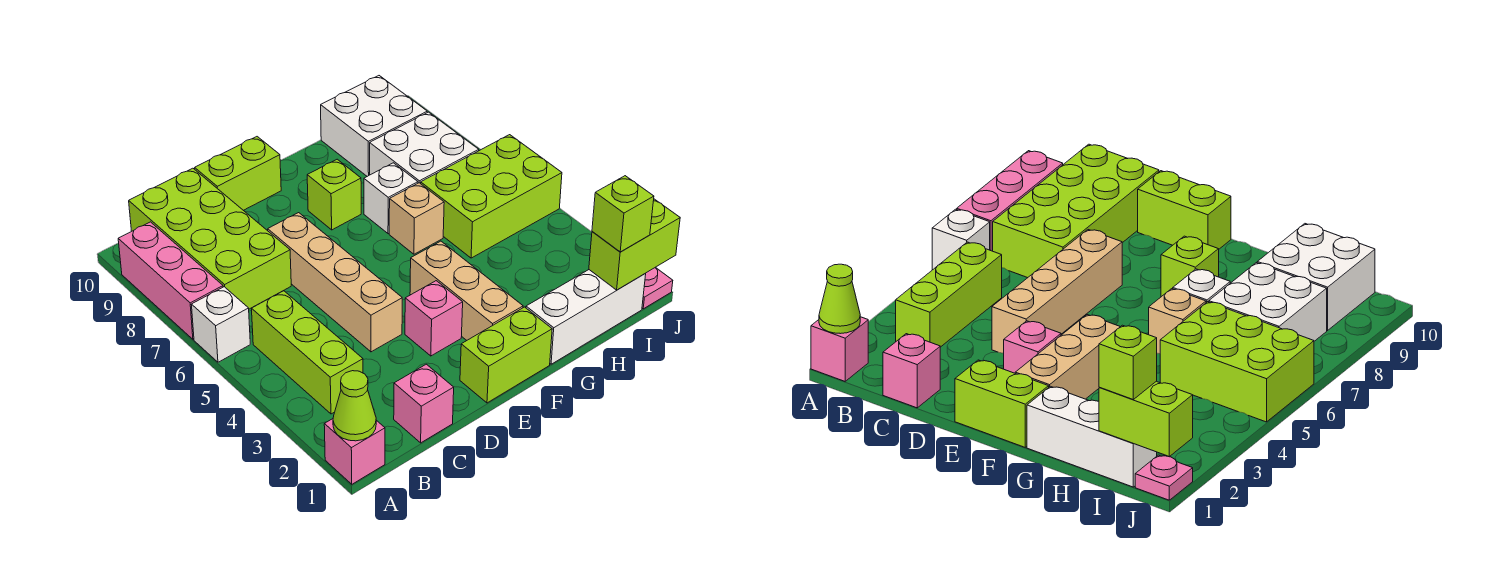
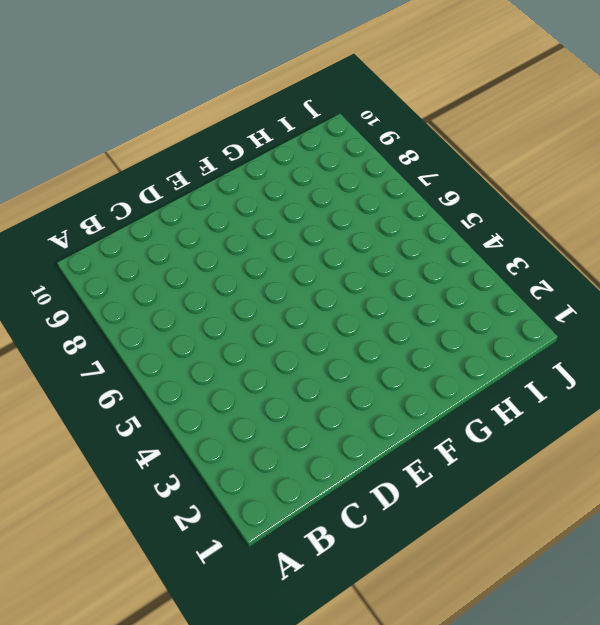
none -> pink brick A1 level 1
none -> white brick A6 level 1
none -> pink brick A7:A9 level 1

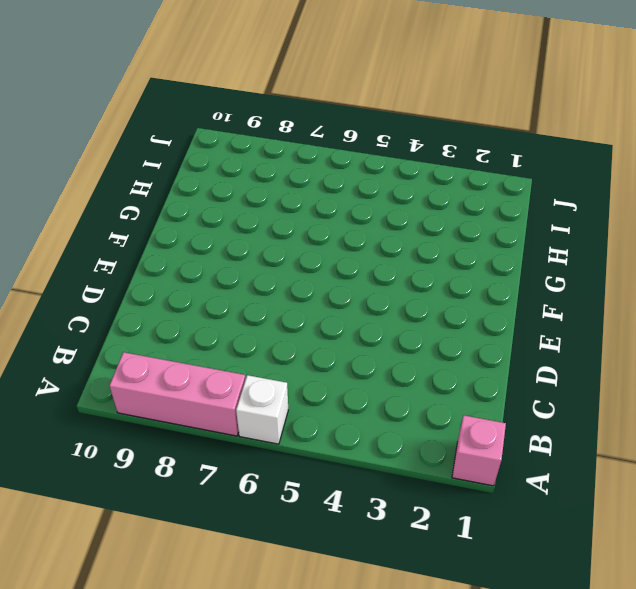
none -> lime brick B3:B5 level 1
none -> lime brick B7:C10 level 1
none -> pink brick C1 level 1

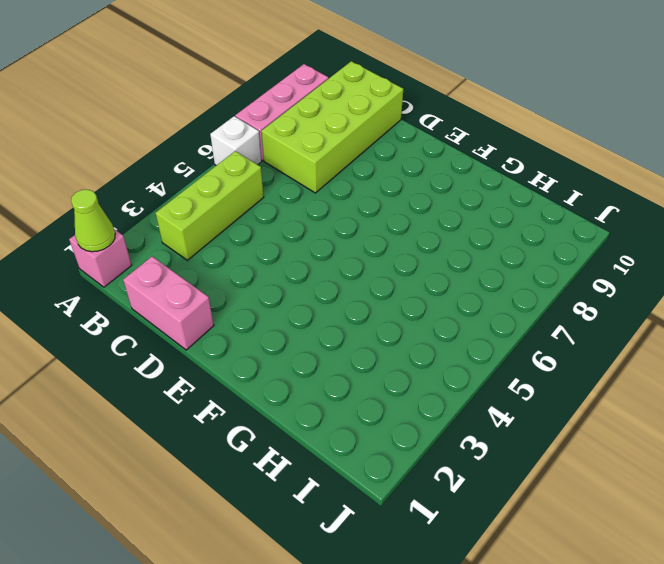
pink brick C1:D1 level 1 -> pink brick C1 level 1
none -> tan brick D4:D7 level 1
none -> lime brick D10:E10 level 1
none -> lime brick E1:F1 level 1

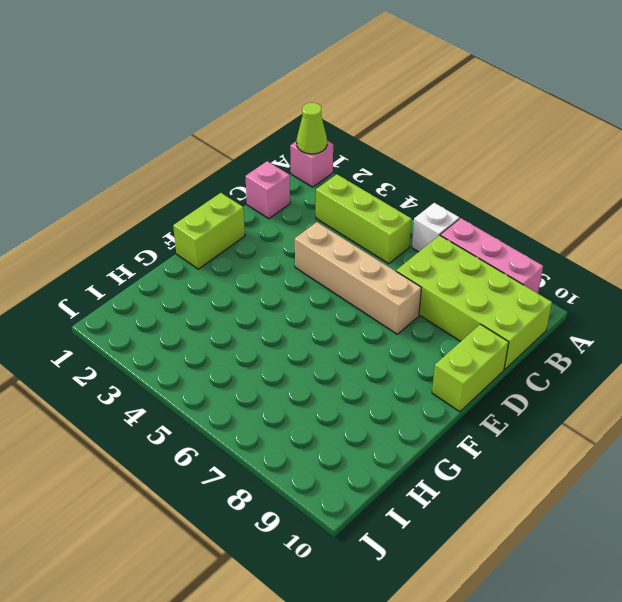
none -> pink brick E3 level 1
none -> tan brick F2:F4 level 1
none -> lime brick F8 level 1

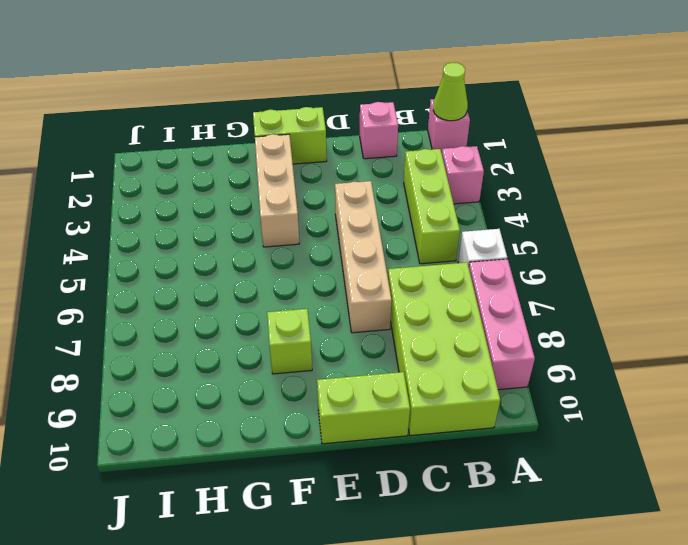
pink brick A3 level 1 -> pink brick E3 level 1
none -> white brick G1:I1 level 1
none -> tan brick G6 level 1
none -> white brick G7 level 1

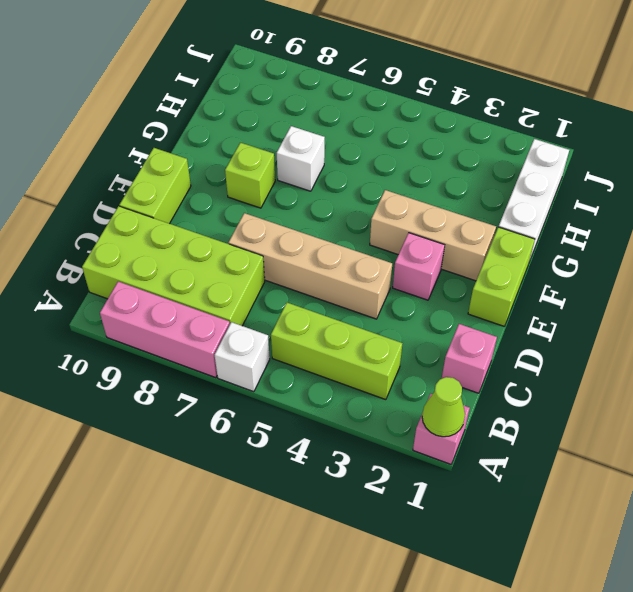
none -> tan brick G6 level 1
none -> lime brick H5:J6 level 1
none -> white brick H7:I8 level 1

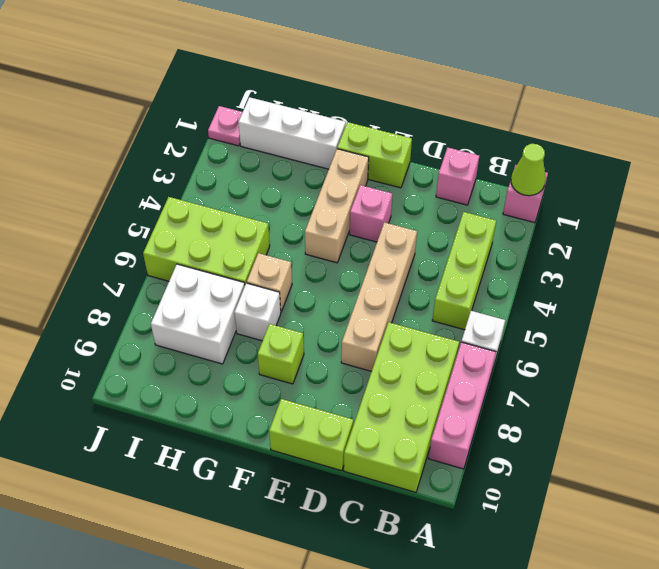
none -> white brick H9:I10 level 1
none -> lime brick I1:J1 level 2
none -> lime brick I1 level 3

